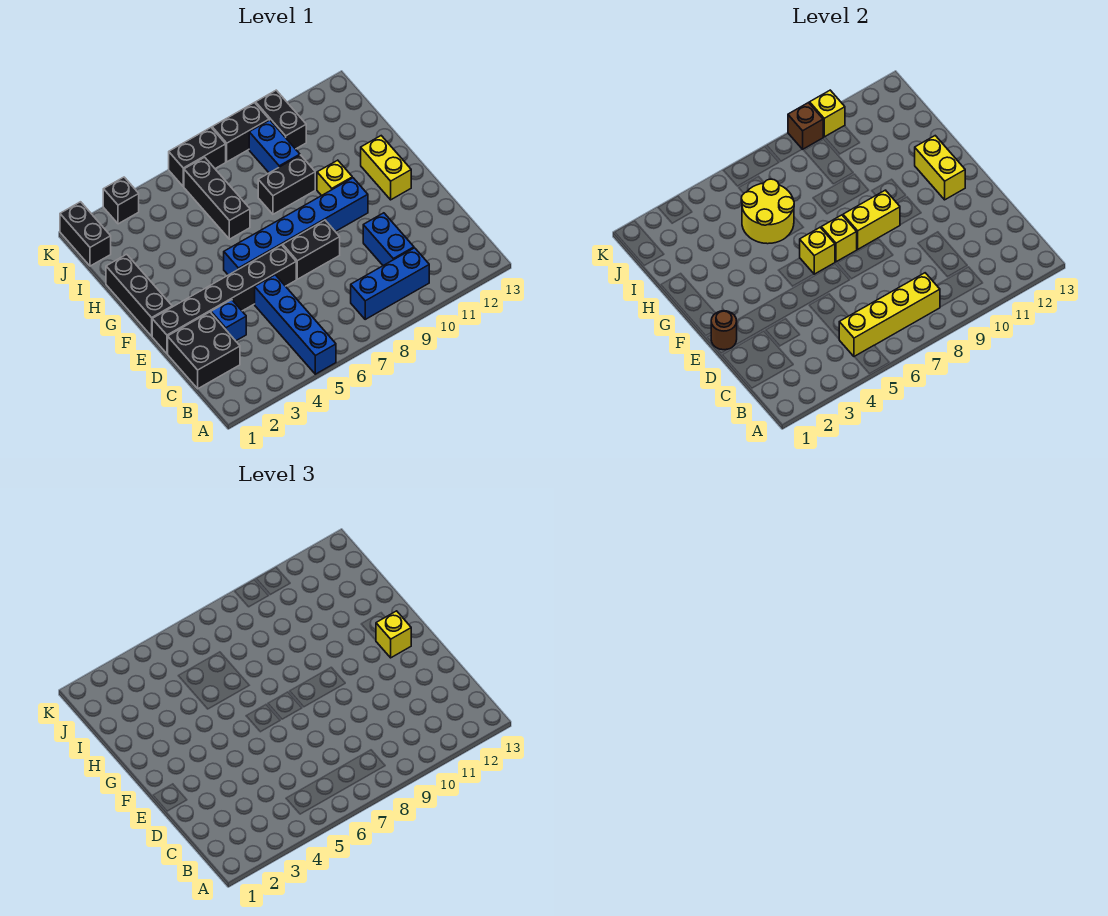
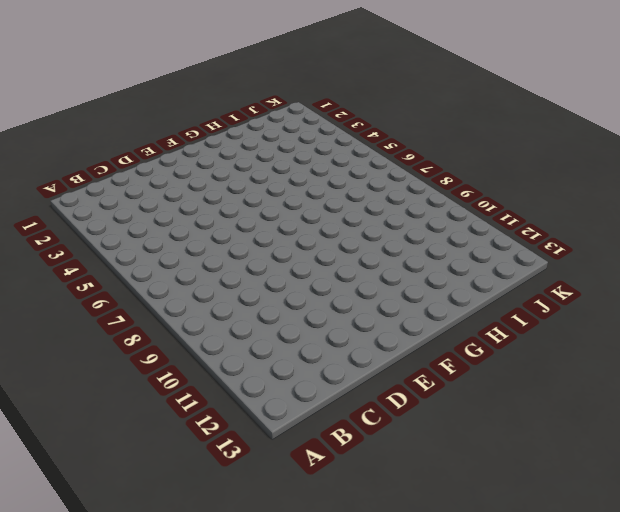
none -> blue brick A5:D5 level 1
none -> blue brick B8:B10 level 1
none -> black brick C1:D2 level 1

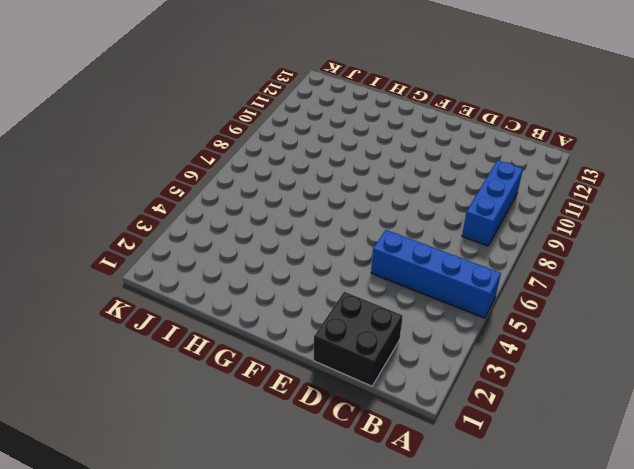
none -> blue brick C10:D10 level 1
none -> blue brick D3 level 1
none -> black brick E1:E6 level 1

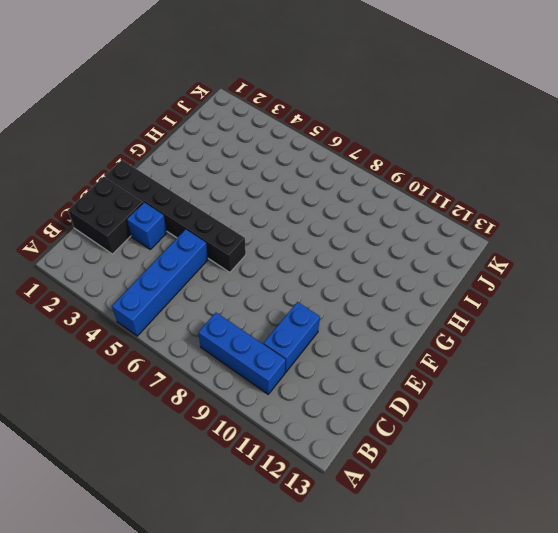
none -> black brick E7:E8 level 1
none -> black brick F1:H1 level 1
none -> blue brick F5:F10 level 1

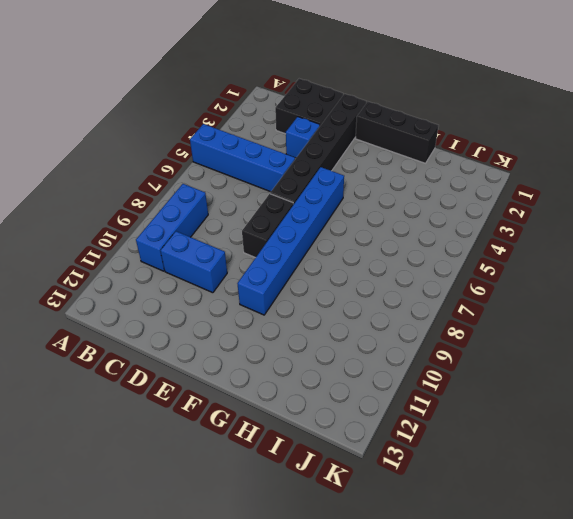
none -> yellow brick F12:G12 level 1
none -> yellow brick G10 level 1
none -> black brick H6:J6 level 1

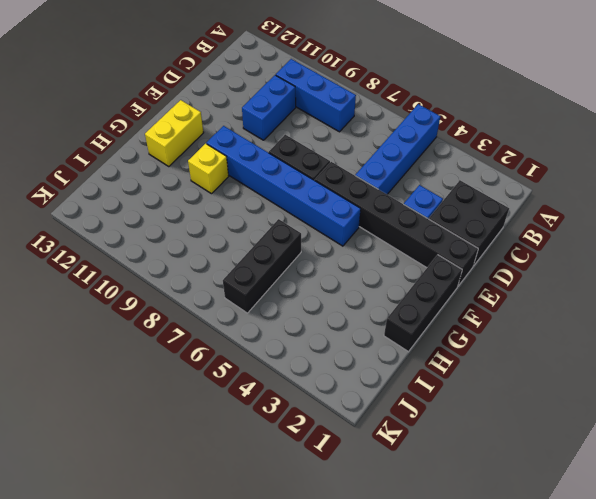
none -> black brick H8:H9 level 1
none -> blue brick I9:J9 level 1
none -> black brick J1:K1 level 1

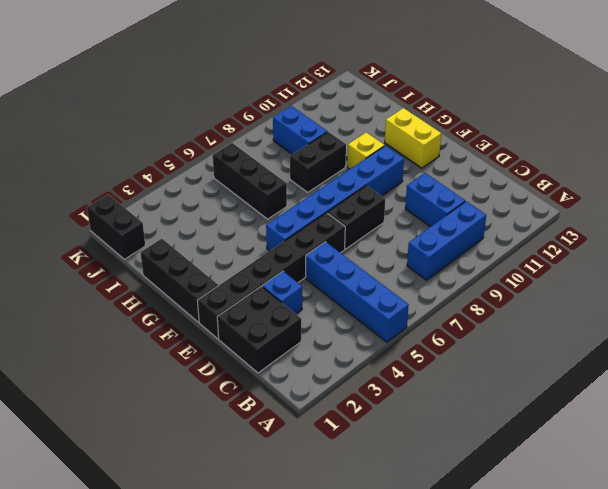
none -> black brick J10:K10 level 1
none -> black brick K3 level 1
none -> black brick K6:K7 level 1

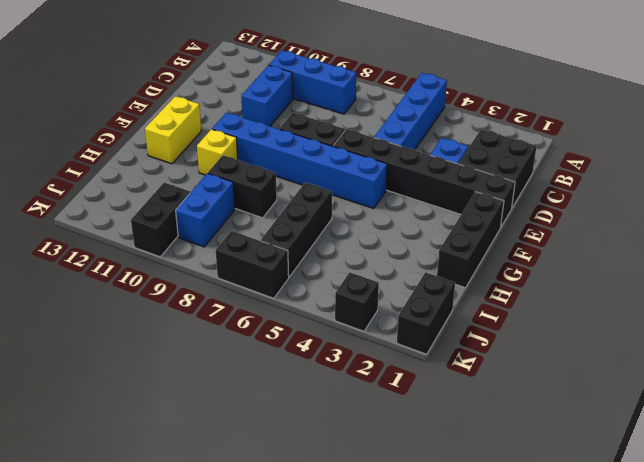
none -> black brick K8:K9 level 1
none -> yellow brick B5:B8 level 2
none -> brown round brick E1 level 2

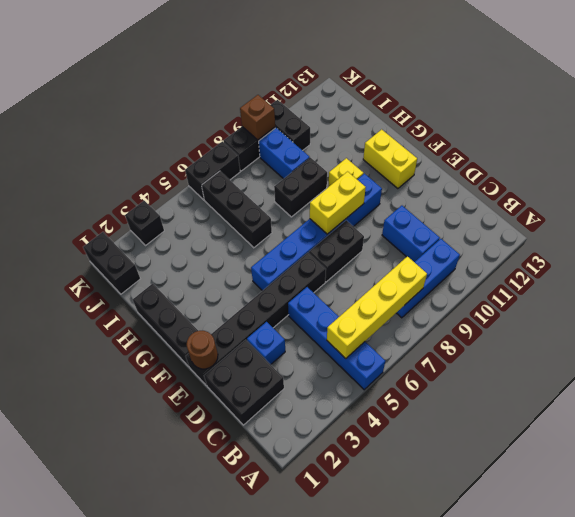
none -> yellow brick F6 level 2
none -> yellow brick F7 level 2
none -> yellow brick F12:G12 level 2

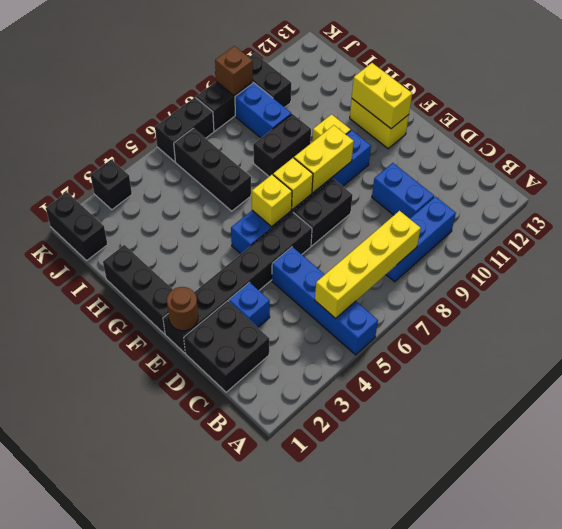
none -> yellow round brick H5:I6 level 2
none -> yellow brick K10 level 2
none -> yellow brick F12 level 3

